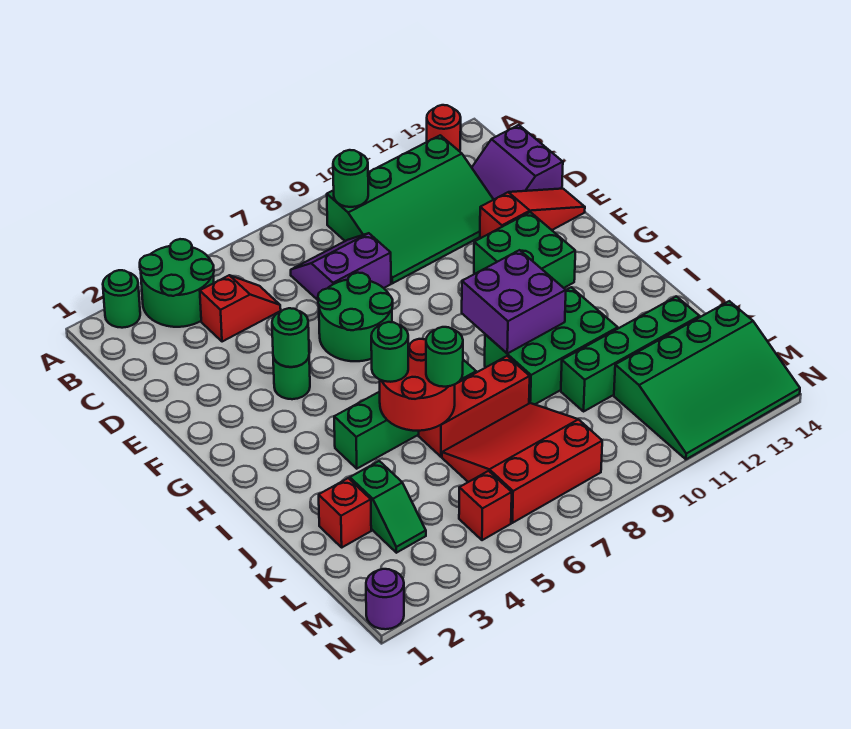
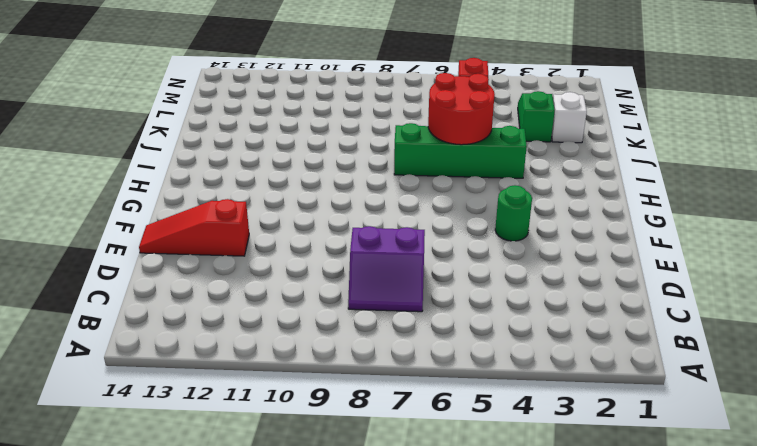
white brick K2 level 1 -> red brick K2 level 1
none -> green round brick A2 level 1
none -> green round brick A3:B4 level 1
none -> red round brick A13 level 1

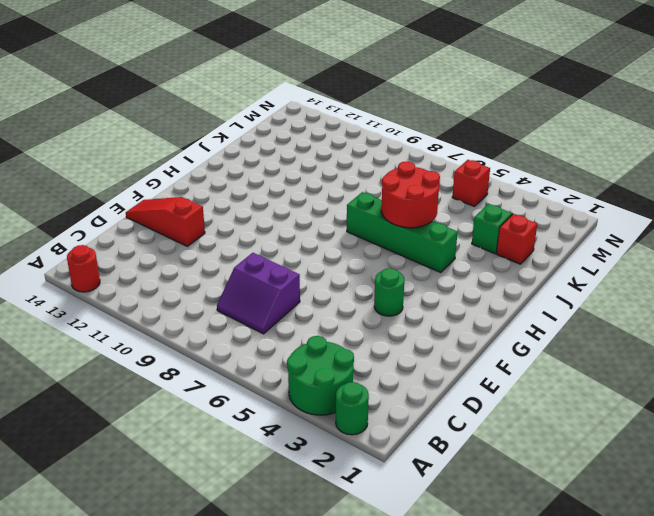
none -> green slope B9:D12 level 1 top B
none -> red slope C4:C5 level 1 top 4
none -> purple slope C13:D14 level 1 top 14

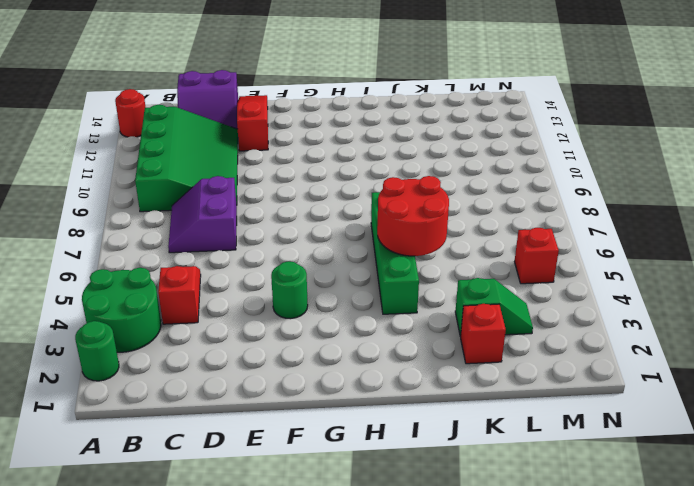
none -> green round brick E6:F7 level 1
none -> green brick F11:G12 level 1
none -> green brick I9:J11 level 1

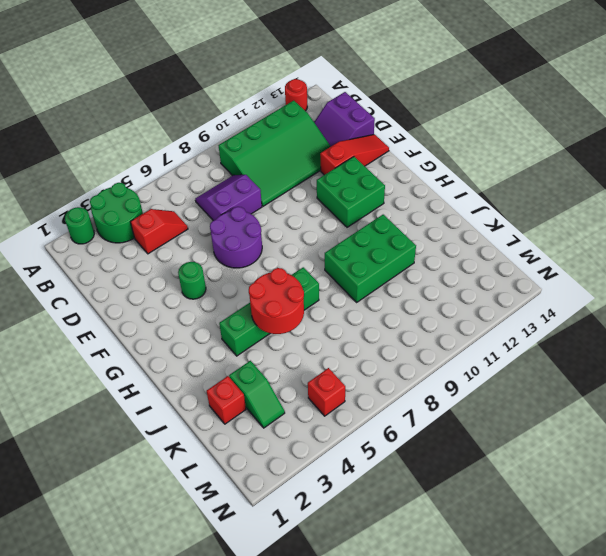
purple round brick E6:F7 level 1 -> green round brick E6:F7 level 1
none -> red brick J6:J8 level 1
none -> red slope K6:M8 level 1 top M
none -> green brick K10:K13 level 1

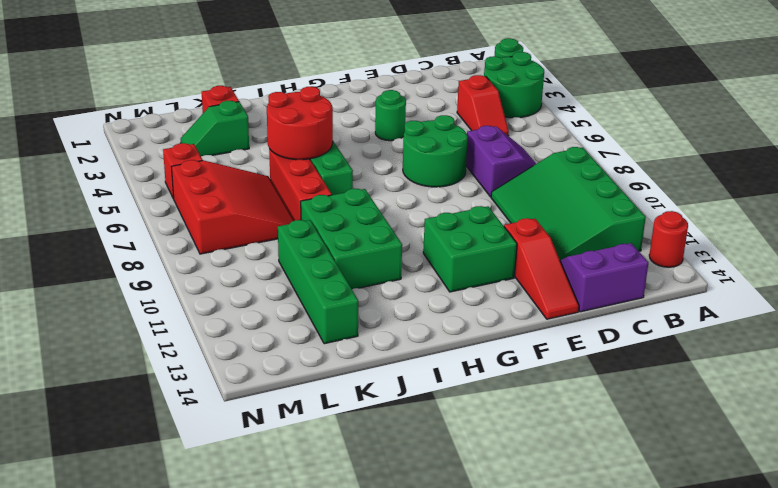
none -> green slope L11:N14 level 1 top L
none -> purple round brick N1 level 1
none -> green round brick B9 level 2

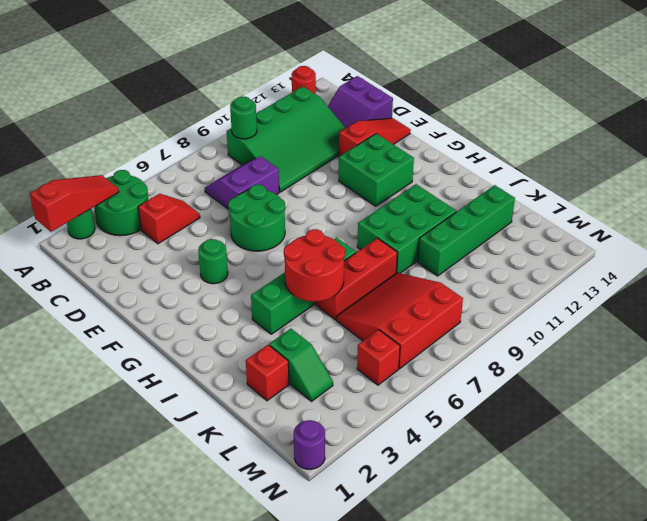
red slope A1:A3 level 2 top 1 -> none
none -> green slope L11:N14 level 1 top L
none -> green round brick F4 level 2
none -> purple brick H9:I10 level 2

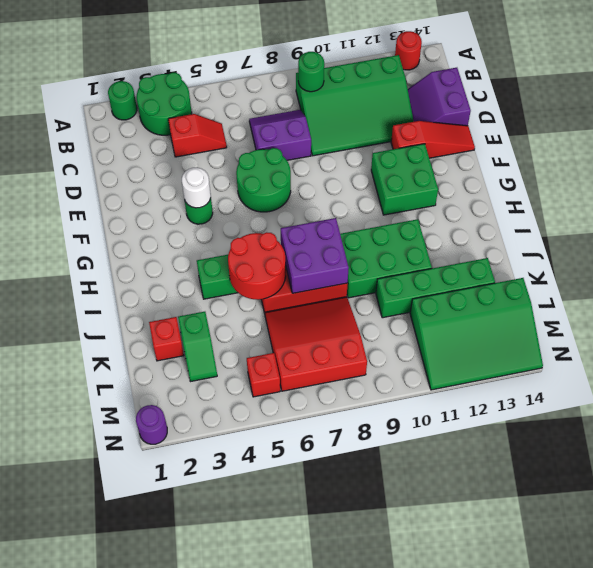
white round brick F4 level 2 -> green round brick F4 level 2
purple brick I7:J8 level 2 -> purple brick H9:I10 level 2
none -> green round brick I5 level 3
none -> green round brick J6 level 3

